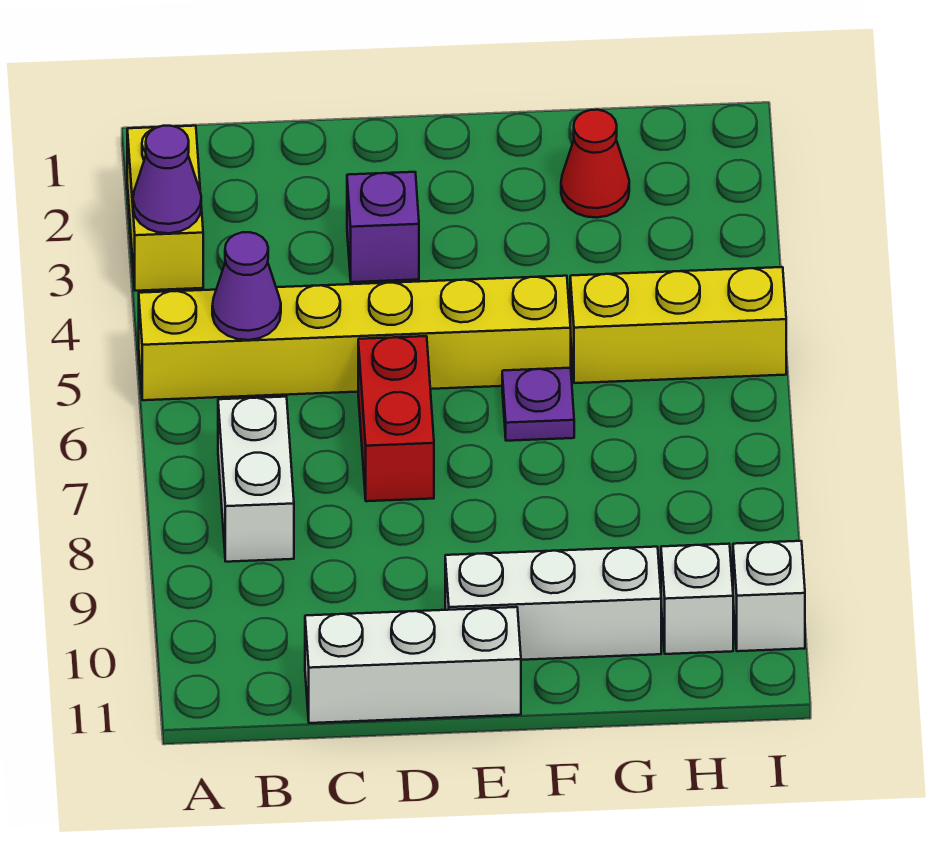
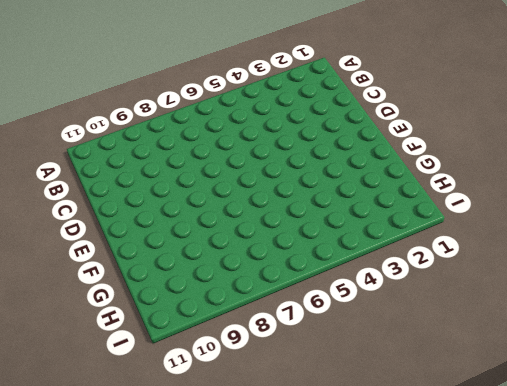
none -> yellow brick A2:A3 level 1
none -> yellow brick A5:F5 level 1
none -> white brick B7:B8 level 1

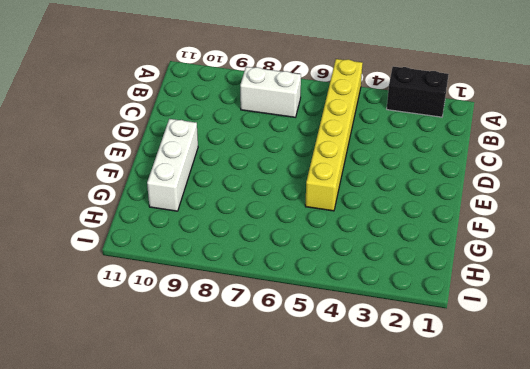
black brick A2:A3 level 1 -> yellow brick A2:A3 level 1
none -> white brick C11:E11 level 1
none -> purple brick D3 level 1
none -> red brick D6:D7 level 1

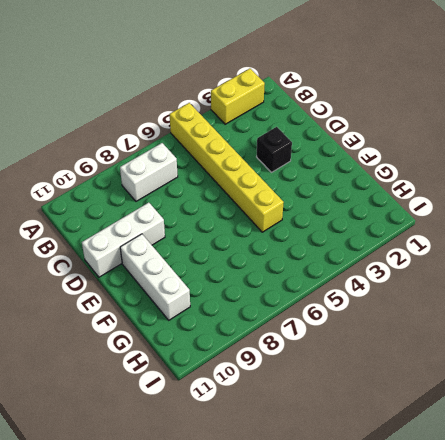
black brick D3 level 1 -> purple brick D3 level 1
white brick D9:D11 level 1 -> white brick C11:E11 level 1
none -> red brick D6:D7 level 1
none -> purple plate F6 level 1
none -> red cone G2 level 1

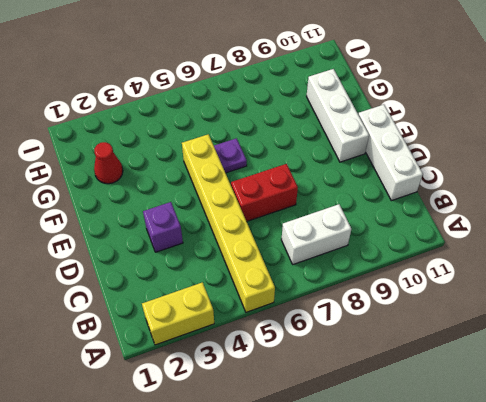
none -> yellow brick G5:I5 level 1
none -> white brick H10 level 1
none -> white brick I10 level 1

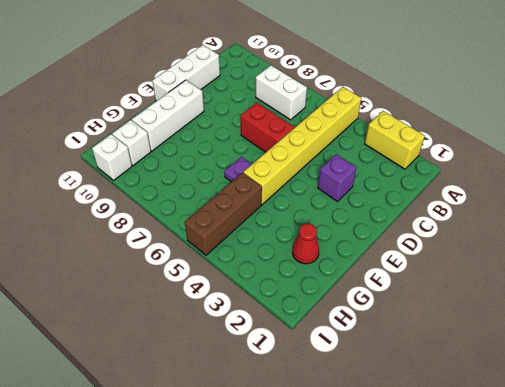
brown brick G5:I5 level 1 -> yellow brick G5:I5 level 1
none -> purple cone A3 level 2
none -> purple cone B5 level 2

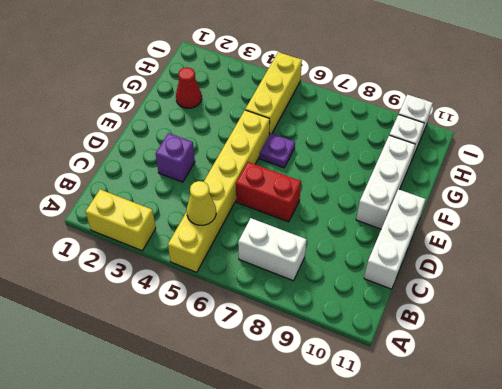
yellow cone B5 level 2 -> purple cone B5 level 2
none -> purple cone A3 level 2

